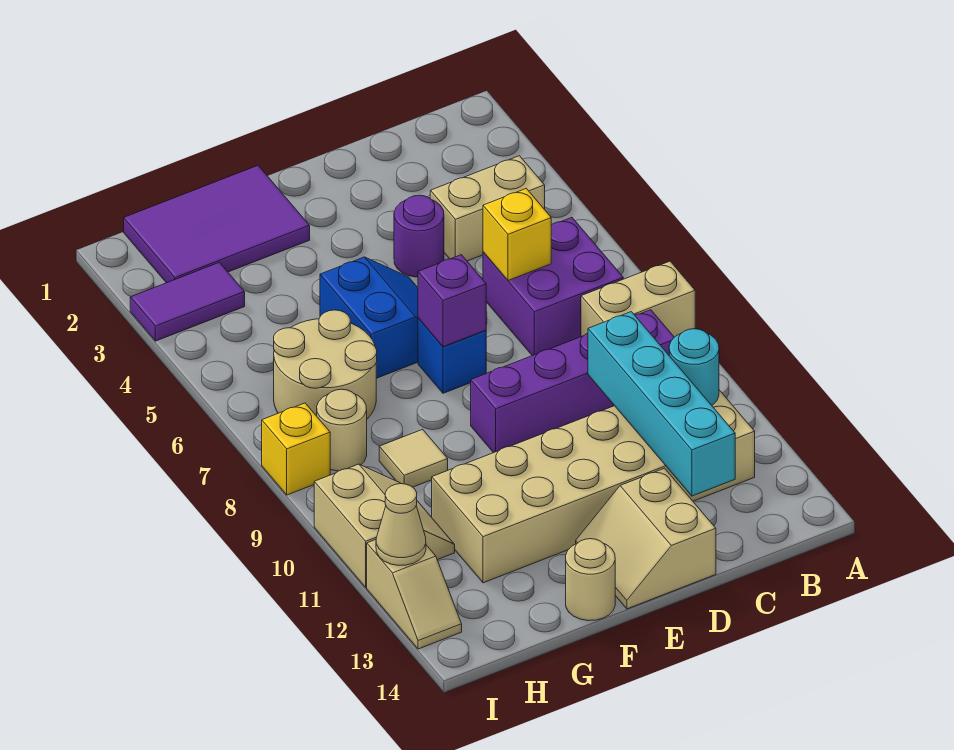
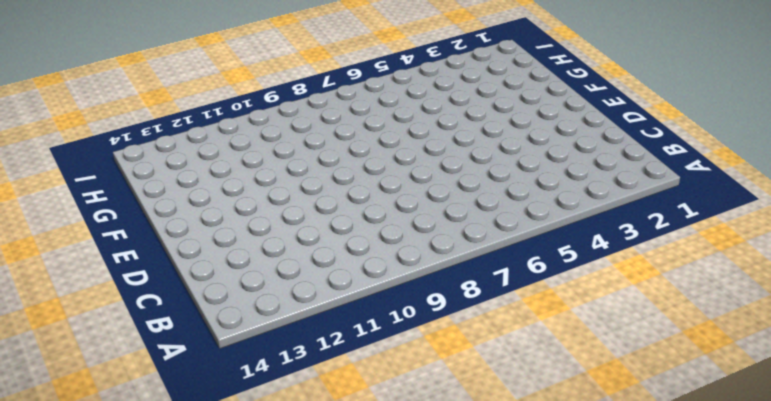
none -> tan brick A8:B8 level 1
none -> tan brick B4:C4 level 1
none -> purple brick B6:C7 level 1

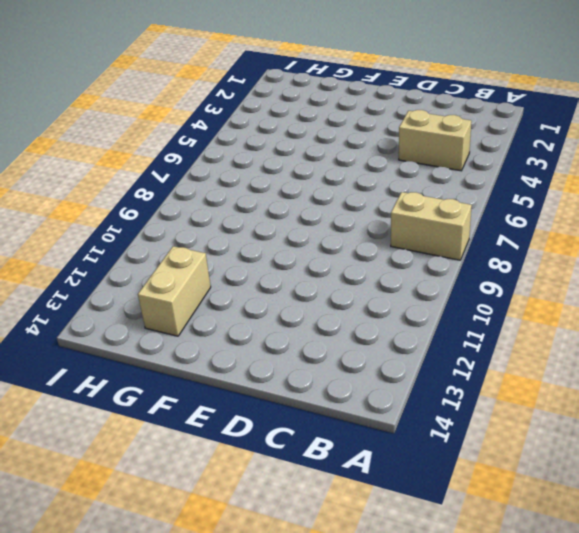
tan brick G12:G13 level 1 -> tan brick B11:G12 level 1
none -> purple brick B6:C7 level 1
none -> purple brick B9:E9 level 1
none -> purple round brick D4 level 1

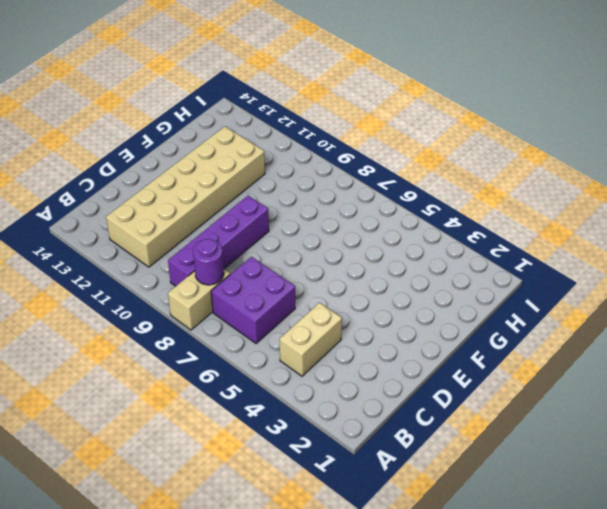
purple round brick B8 level 2 -> purple round brick D4 level 1
none -> tan slope D13:E14 level 1 top D
none -> blue slope E5:F6 level 1 top F
none -> blue brick E7 level 1

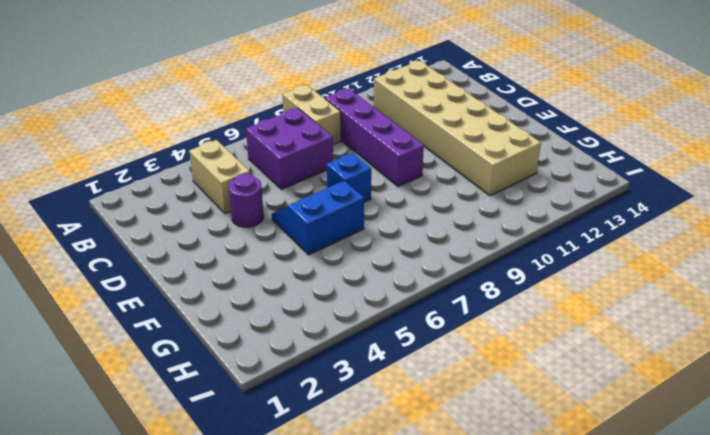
none -> tan slope D13:E14 level 1 top D
none -> purple tile F1:H2 level 1
none -> tan round brick F14 level 1

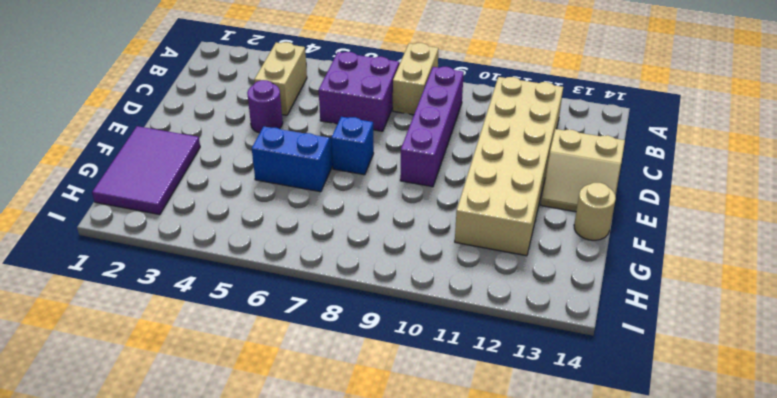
none -> tan round brick G6:H7 level 1
none -> tan tile G9 level 1
none -> purple tile H3:I3 level 1

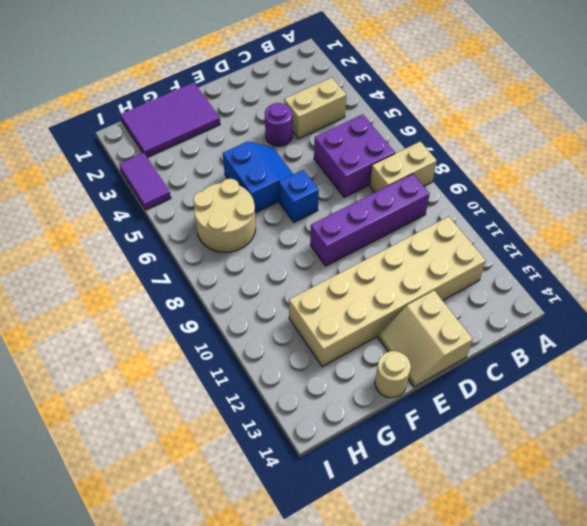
purple tile I3:I4 level 1 -> purple tile H3:I3 level 1
none -> tan tile G9 level 1
none -> tan round brick H8 level 1
none -> tan slope H10:I11 level 1 top I

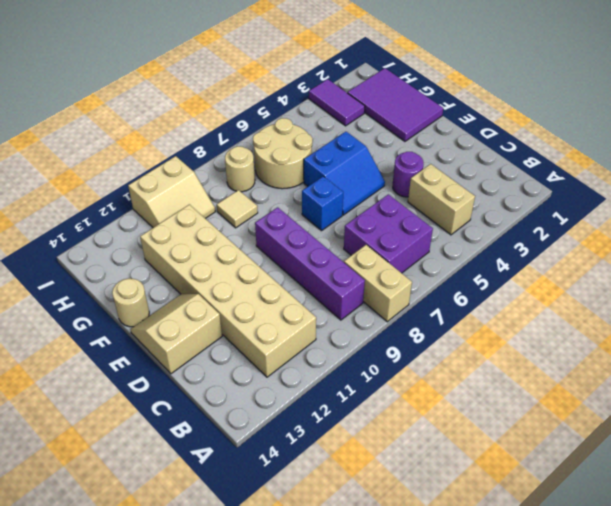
none -> yellow brick I8 level 1
none -> tan slope I12:I13 level 1 top 12
none -> cyan round brick B11 level 2

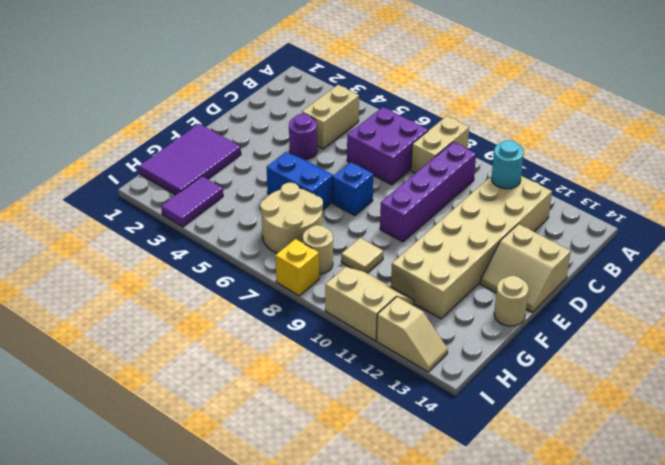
none -> yellow brick C6 level 2
none -> cyan brick C10:C13 level 2
none -> purple brick E7 level 2

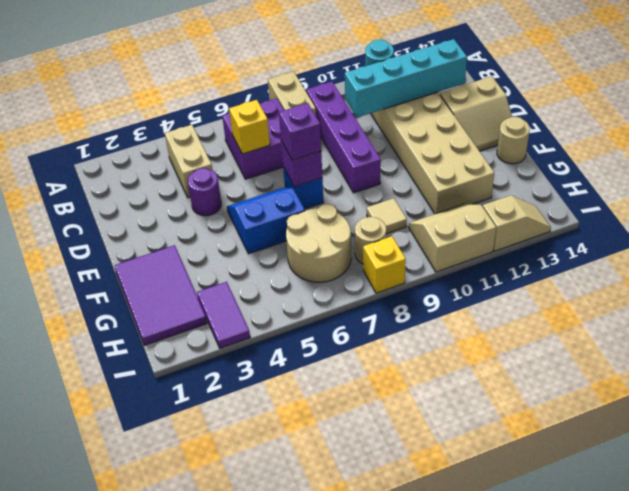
purple brick E7 level 3 -> none
none -> tan cone I12 level 2

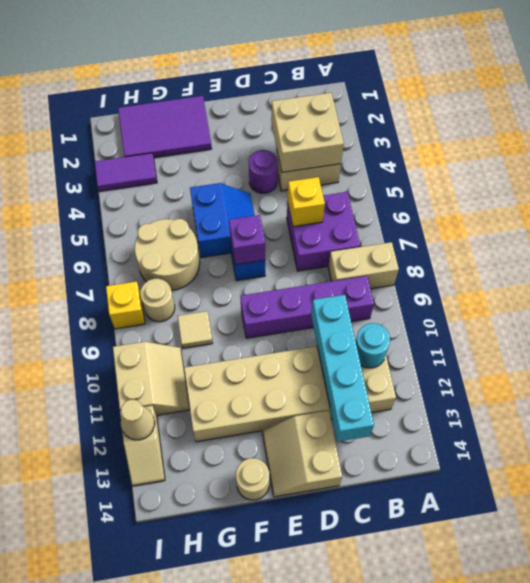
tan brick B3:C4 level 2 -> none

